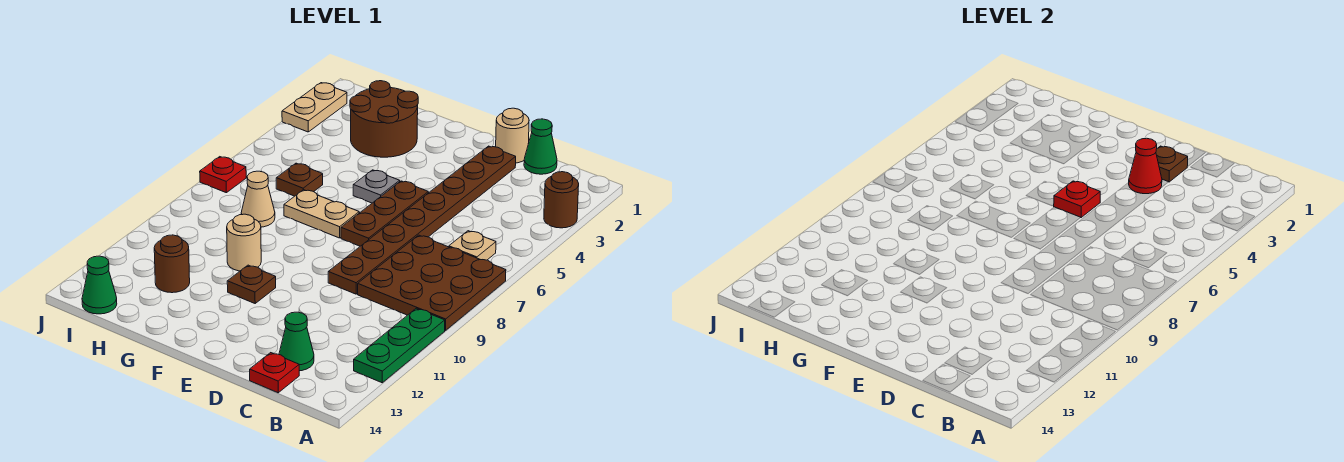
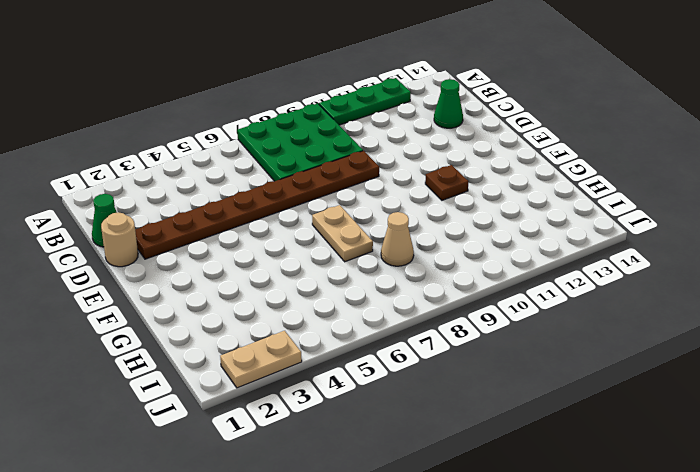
green plate A7:C9 level 1 -> brown plate A7:C9 level 1
none -> brown round brick A3 level 1
none -> tan plate B6 level 1
none -> red plate C14 level 1

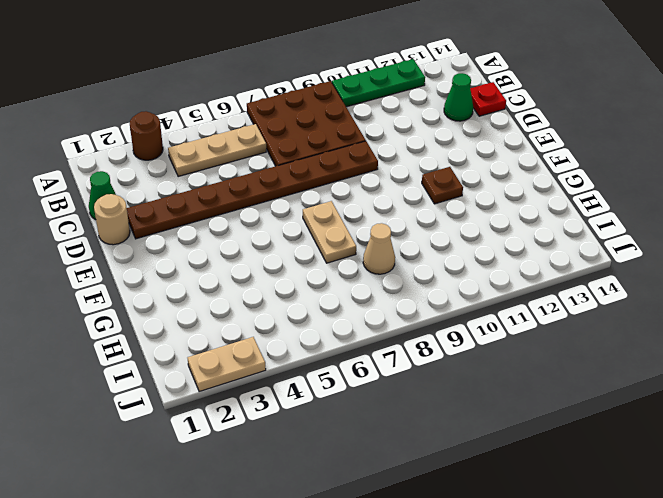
tan plate B4:B6 level 1 -> tan plate B6 level 1
none -> brown plate E5:E7 level 1
none -> grey plate F5 level 1
none -> brown round brick G2:H3 level 1

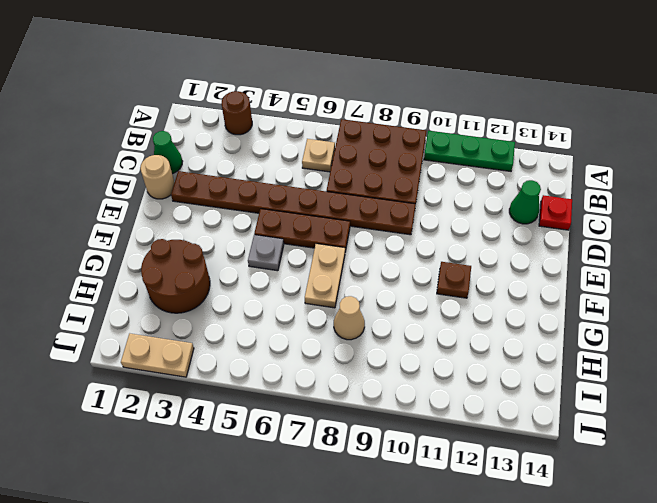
none -> tan round brick G10 level 1
none -> brown plate H6 level 1
none -> brown round brick H12 level 1

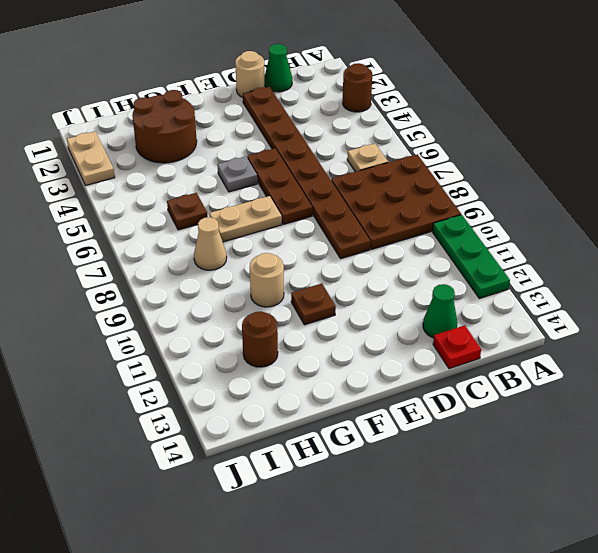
none -> green cone I14 level 1
none -> red plate J7 level 1
none -> brown plate D2 level 2

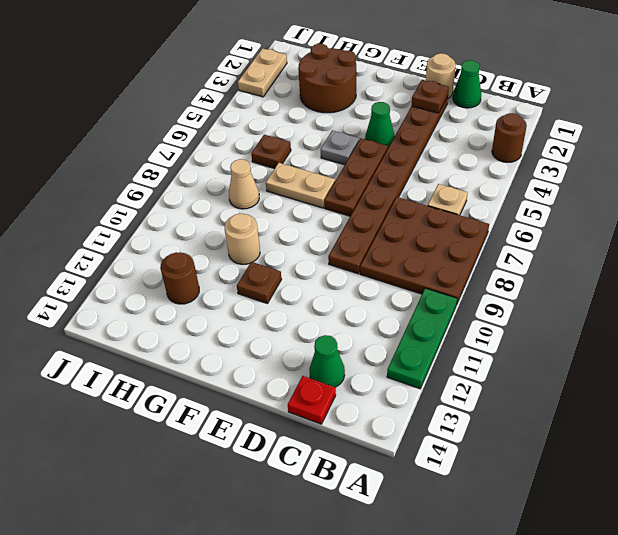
green cone E4 level 1 -> green cone I14 level 1
none -> red plate J7 level 1
none -> red cone D3 level 2
none -> red plate E5 level 2

